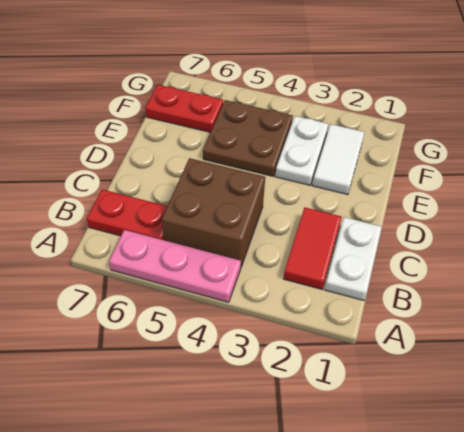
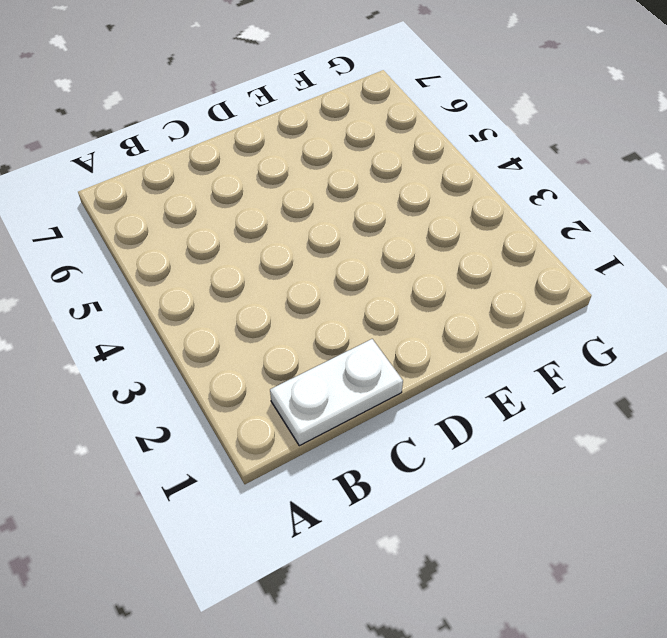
none -> pink plate A4:A6 level 1
none -> red tile B2:C2 level 1

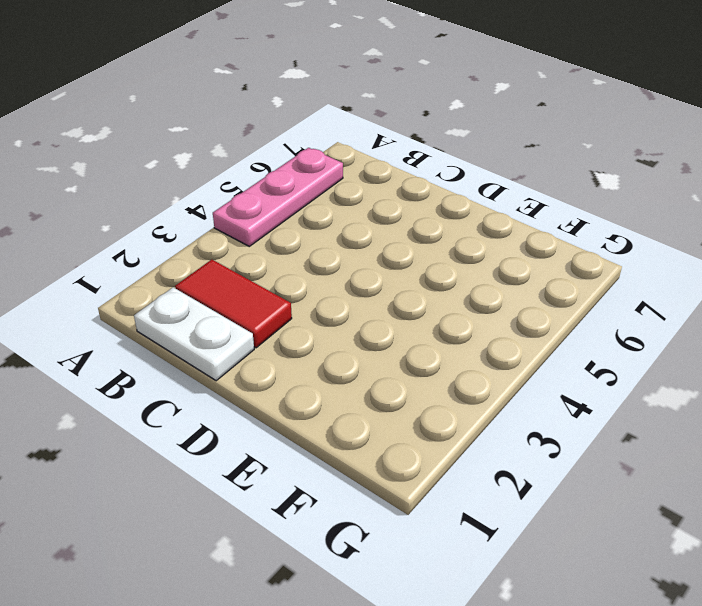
none -> brown brick B4:C5 level 1
none -> red plate B6:B7 level 1

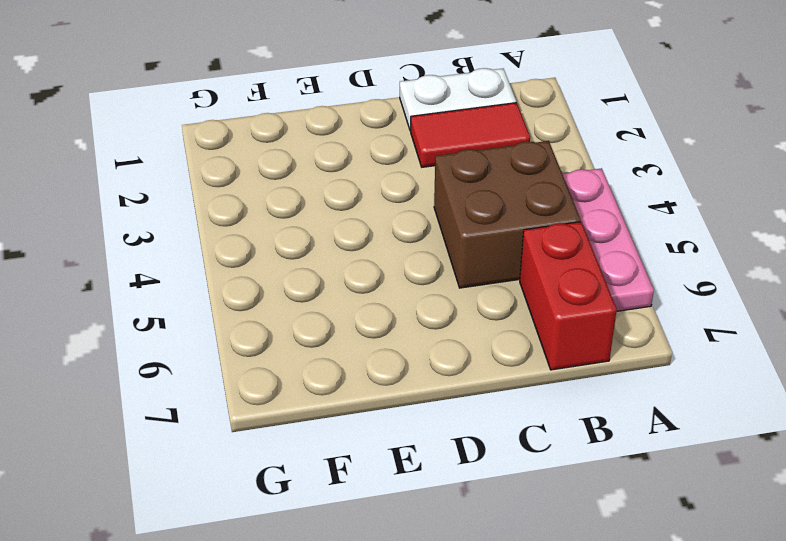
red brick B6:B7 level 1 -> red plate B6:B7 level 1
none -> white tile E2:F2 level 1
none -> white plate E3:F3 level 1

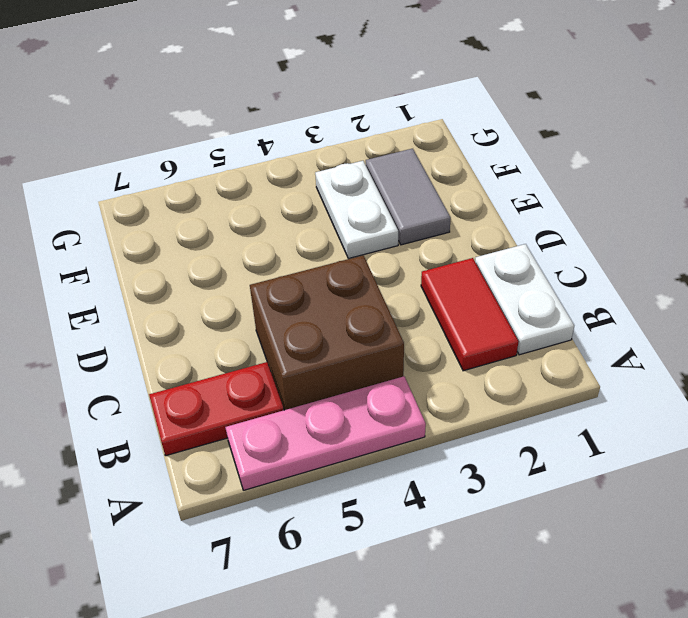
grey tile E2:F2 level 1 -> white tile E2:F2 level 1
none -> brown plate E4:F5 level 1
none -> red plate F6:F7 level 1

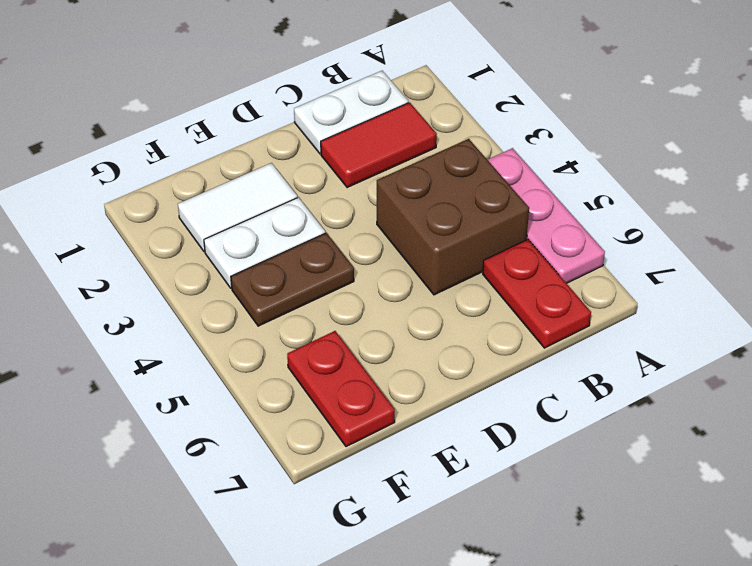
brown plate E4:F4 level 1 -> brown plate E4:F5 level 1

